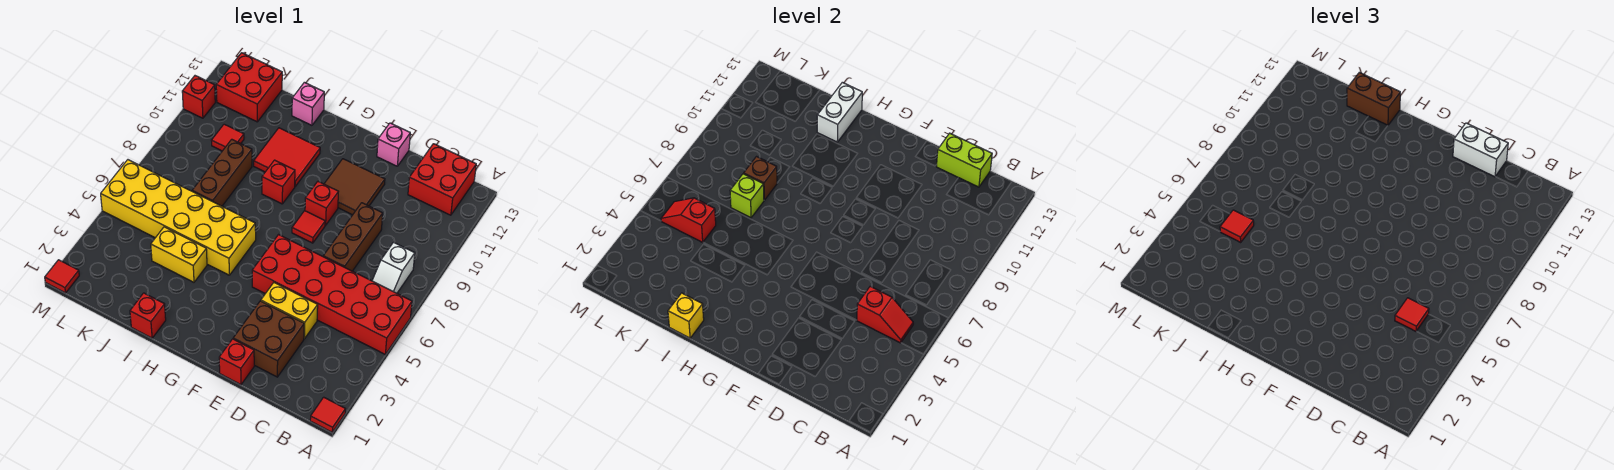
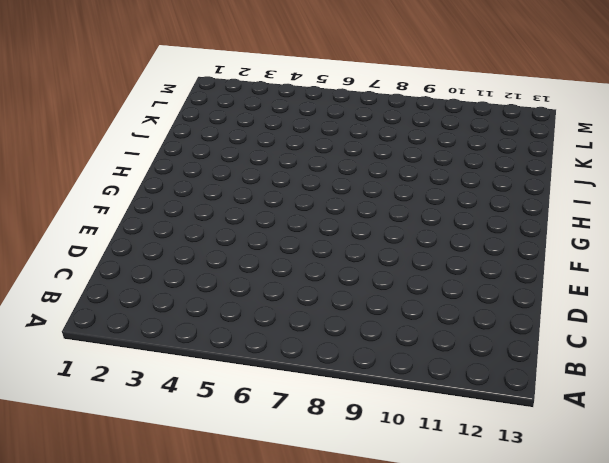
none -> red tile A1 level 1
none -> red brick A5:F6 level 1
none -> white slope B7:B8 level 1 top 8
none -> red brick B12:C13 level 1

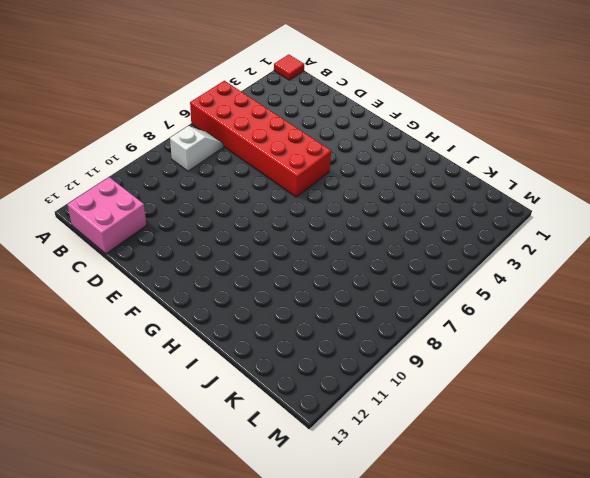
pink brick B12:C13 level 1 -> red brick B12:C13 level 1
none -> brown brick D2:E3 level 1
none -> yellow brick D4:E4 level 1
none -> brown brick D7:D9 level 1
none -> red brick E1 level 1

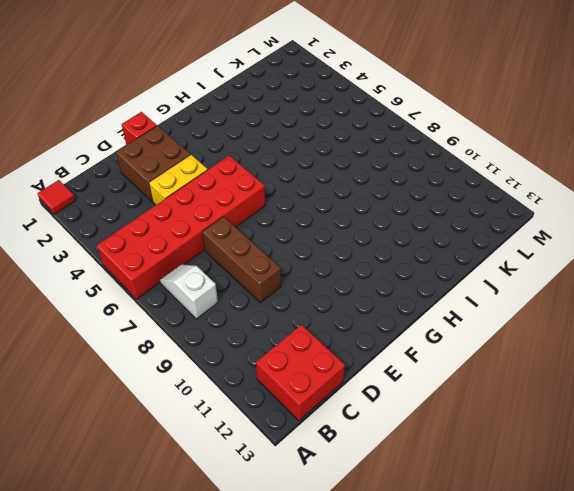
none -> brown tile E10:F11 level 1
none -> pink brick E13 level 1
none -> red tile F8 level 1
none -> red brick F9 level 1

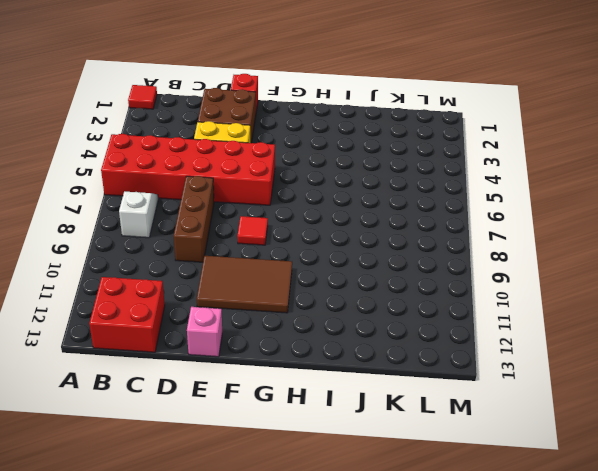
brown tile E10:G11 level 1 -> brown tile E10:F11 level 1
none -> red brick F9 level 1
none -> yellow brick H5:M6 level 1
none -> red brick H9 level 1
none -> red tile H10:I11 level 1

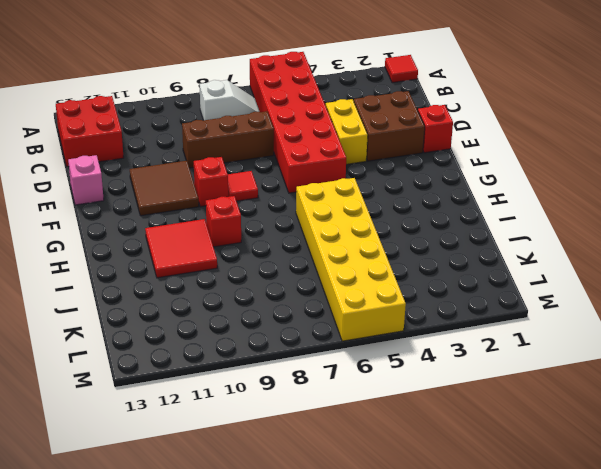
none -> red brick I1 level 1
none -> yellow brick I4:J4 level 1
none -> pink brick I13 level 1
none -> brown brick J7:J9 level 1

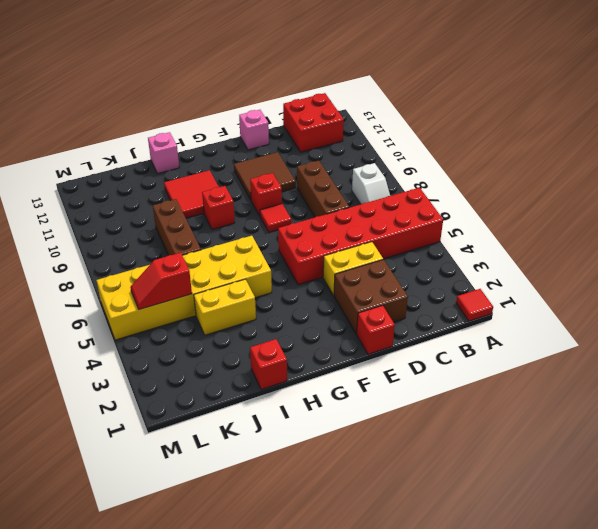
none -> red tile K10 level 1
none -> red brick K12:L13 level 1
none -> red tile M1 level 1
none -> red brick M11 level 1

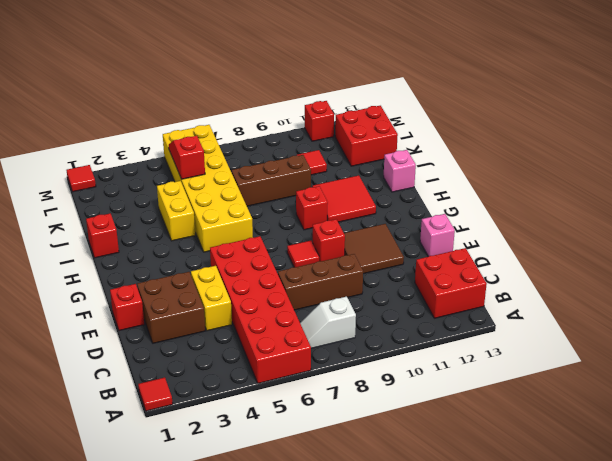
none -> red slope B5:C5 level 2 top C
none -> lime brick C13:D13 level 2
none -> yellow brick I1 level 2
none -> white brick I12:I13 level 2

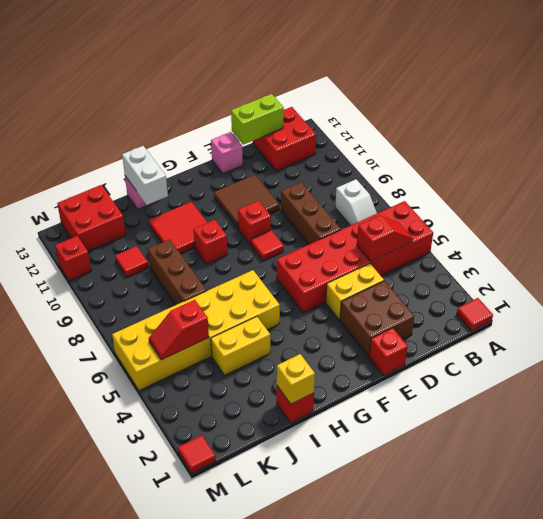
none -> lime brick J7 level 2
none -> brown brick J8 level 2
none -> red tile C5 level 3
none -> white brick D13:E13 level 3

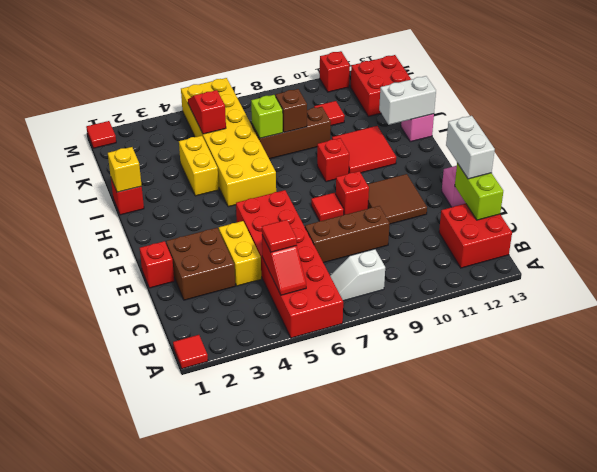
none -> brown brick I13:J13 level 3
none -> red tile K5 level 3

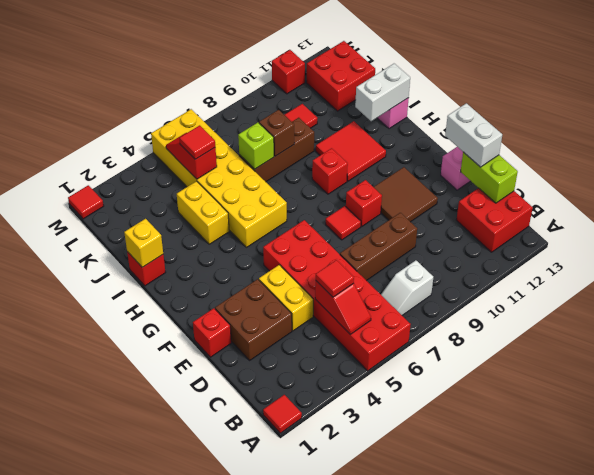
none -> brown brick I13:J13 level 3

